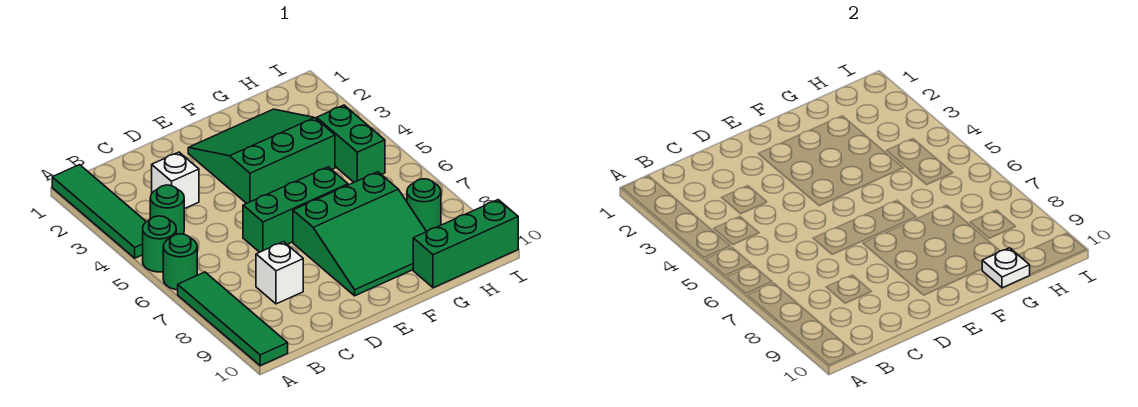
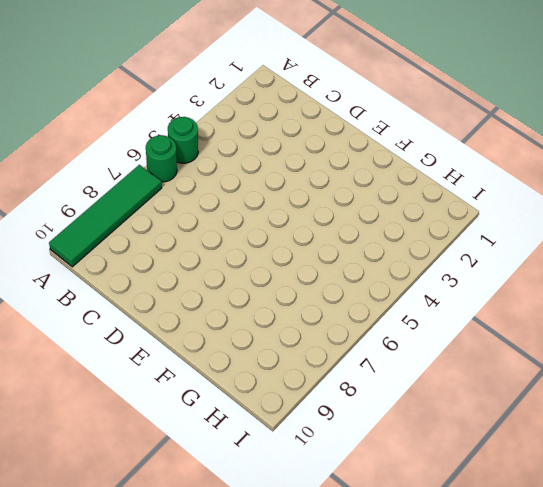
none -> green tile A1:A4 level 1
none -> green round brick B4 level 1
none -> white brick C3 level 1

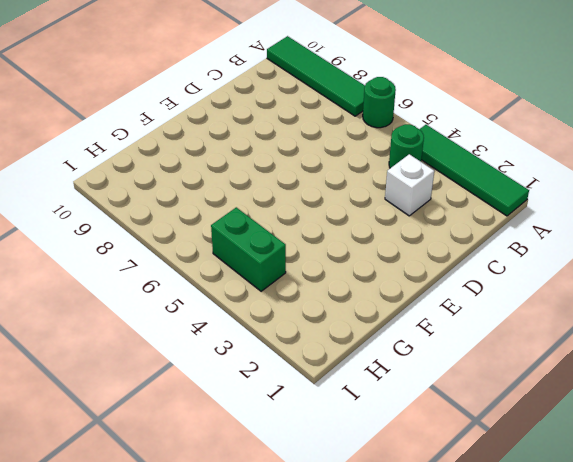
none -> green round brick A5 level 1
none -> white brick C8 level 1
none -> green brick D6:F6 level 1

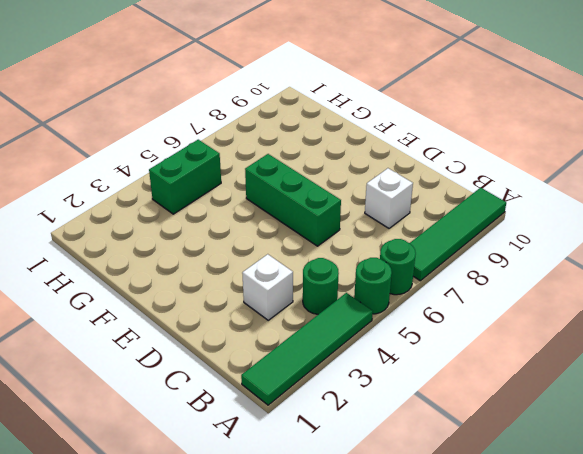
none -> green slope E2:G4 level 1 top 4
none -> green slope E7:G9 level 1 top 7
none -> green brick G10:I10 level 1

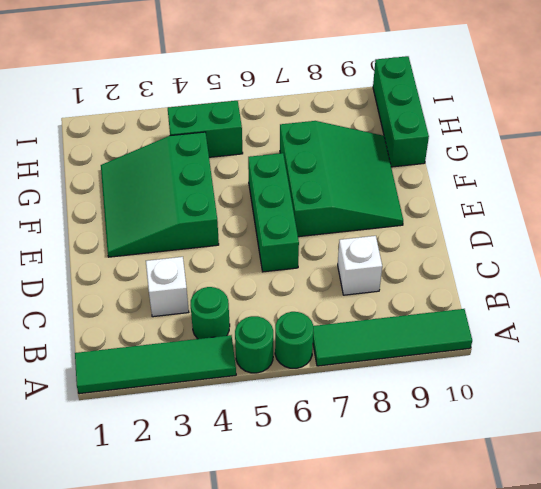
none -> green round brick H8 level 1
none -> white plate G10 level 2

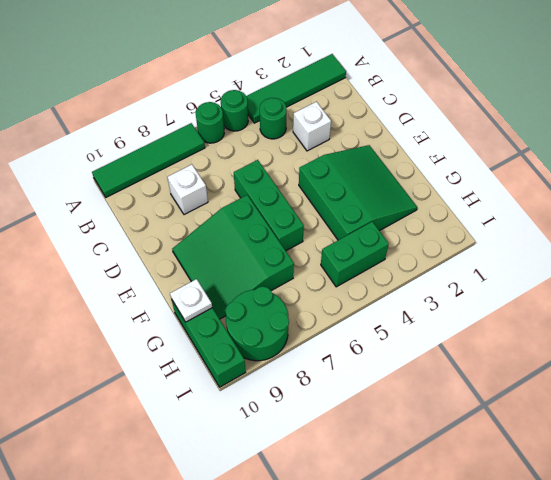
green round brick H8:I9 level 1 -> green round brick H8 level 1

